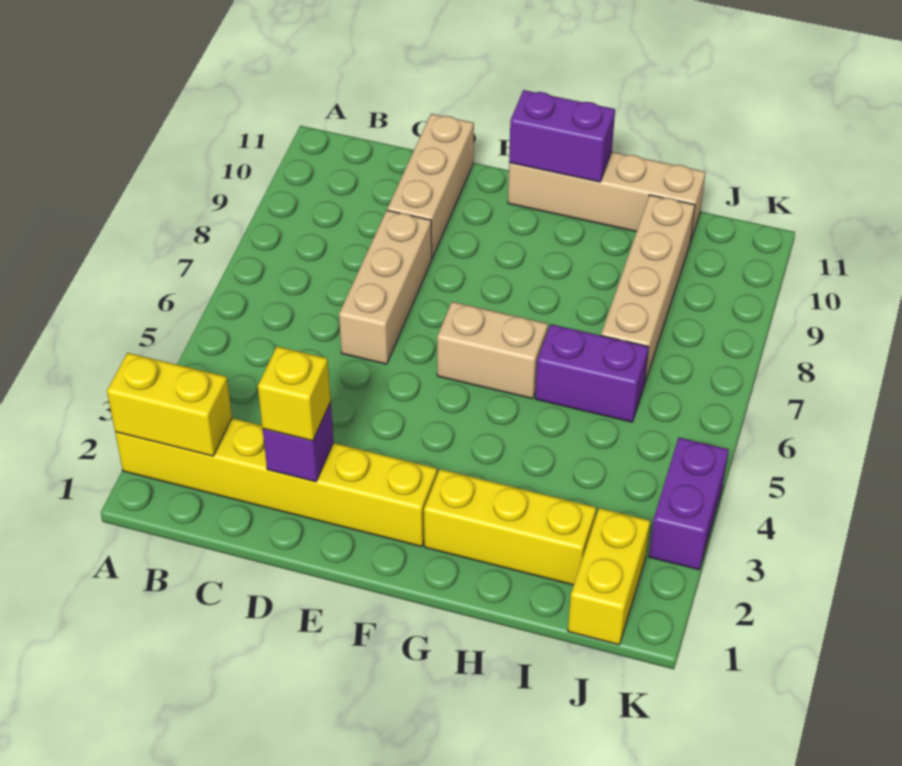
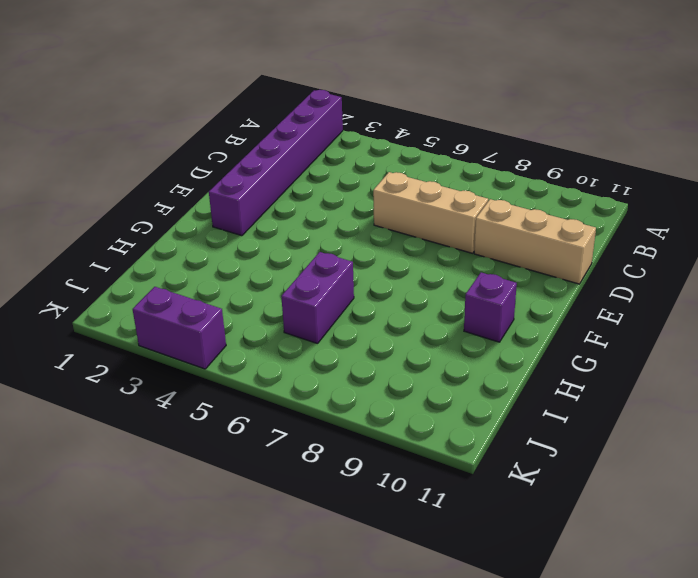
purple brick A2:F2 level 1 -> yellow brick A2:F2 level 1
purple brick G10 level 1 -> purple brick D2 level 2
none -> tan brick F6:G6 level 1
none -> tan brick F11:I11 level 1
none -> yellow brick G2:I2 level 1

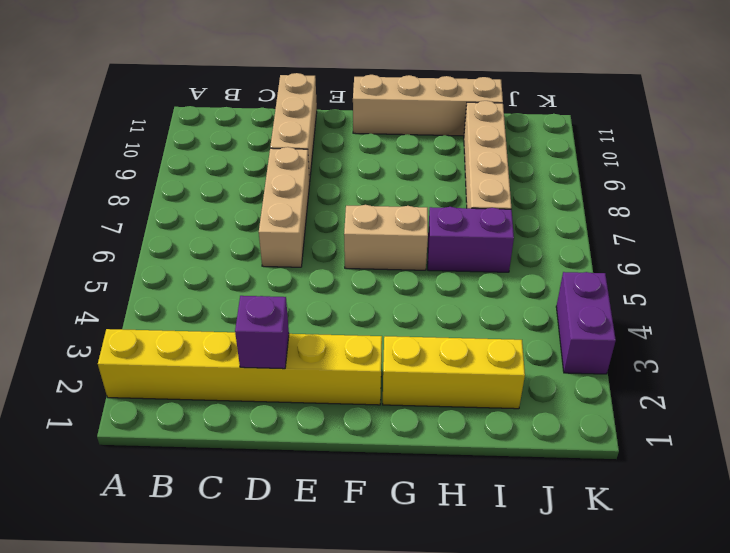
none -> yellow brick J1:J2 level 1
none -> yellow brick A2:B2 level 2
none -> purple brick F11:G11 level 2

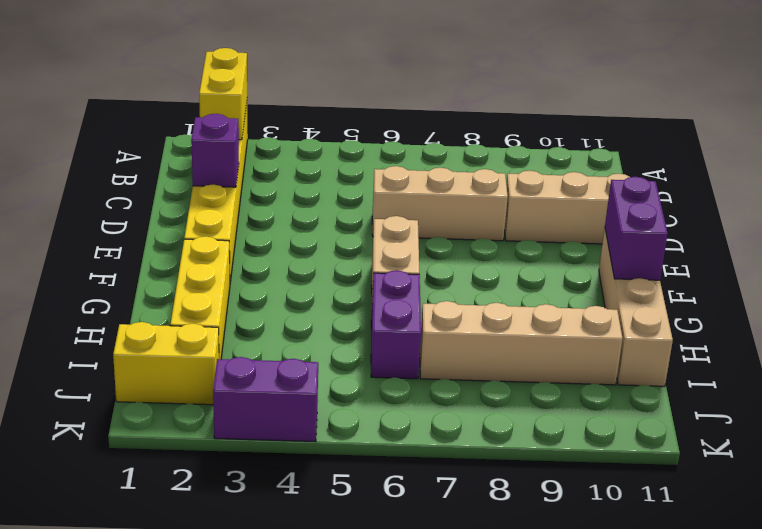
none -> yellow brick D2 level 3

